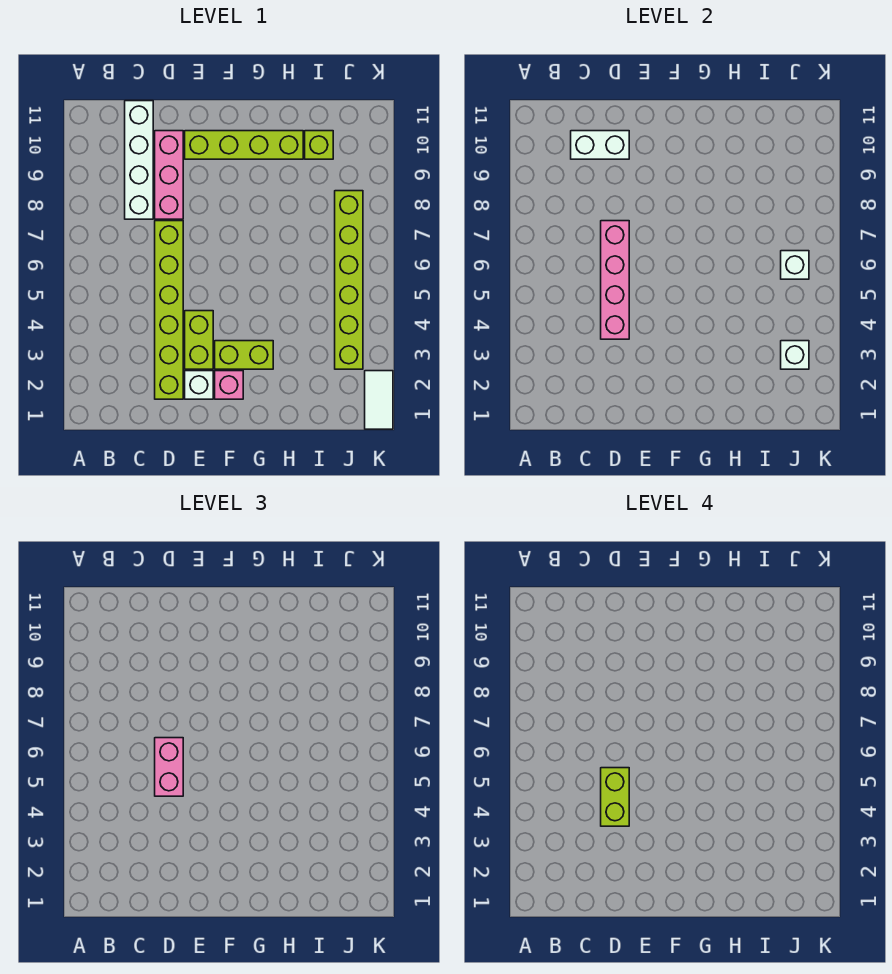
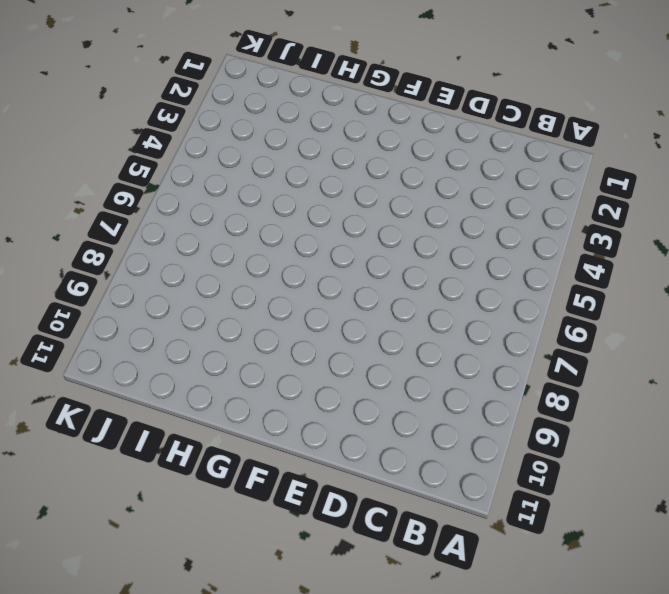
none -> white brick C8:C11 level 1
none -> lime brick D2:D7 level 1
none -> pink brick D8:D10 level 1

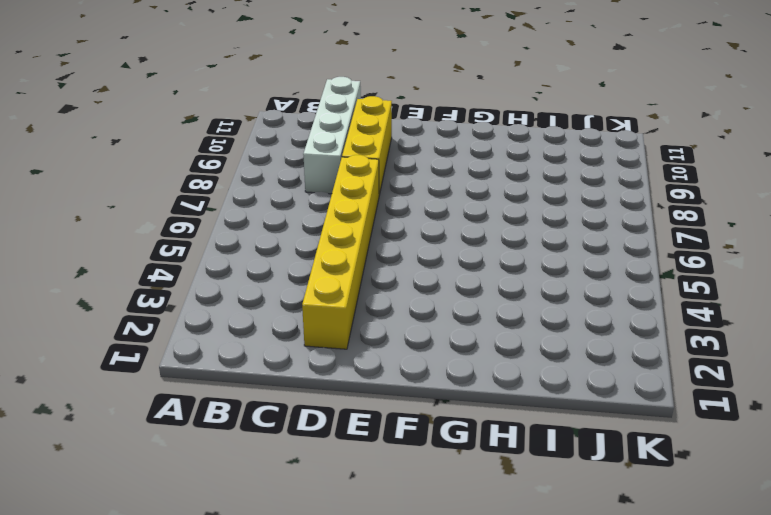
yellow brick D2:D7 level 1 -> lime brick D2:D7 level 1
yellow brick D8:D10 level 1 -> pink brick D8:D10 level 1
none -> white brick E2 level 1
none -> lime brick E3:E4 level 1
none -> lime brick E10:H10 level 1

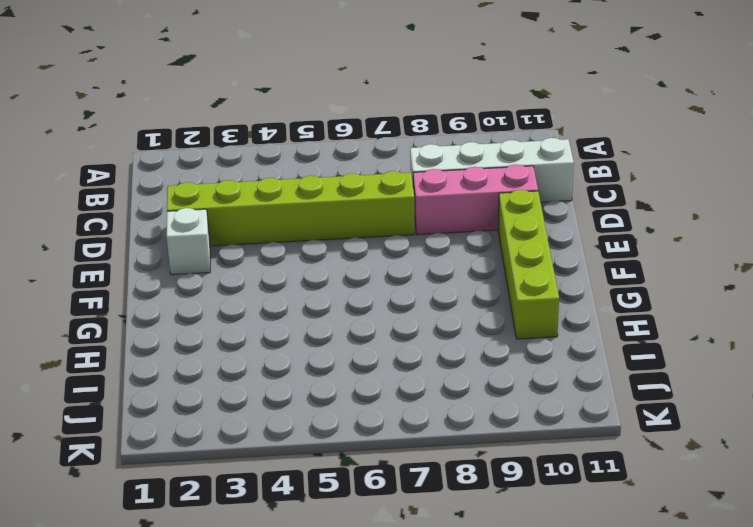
none -> lime brick E3:E4 level 1
none -> pink brick F2 level 1
none -> lime brick F3:G3 level 1

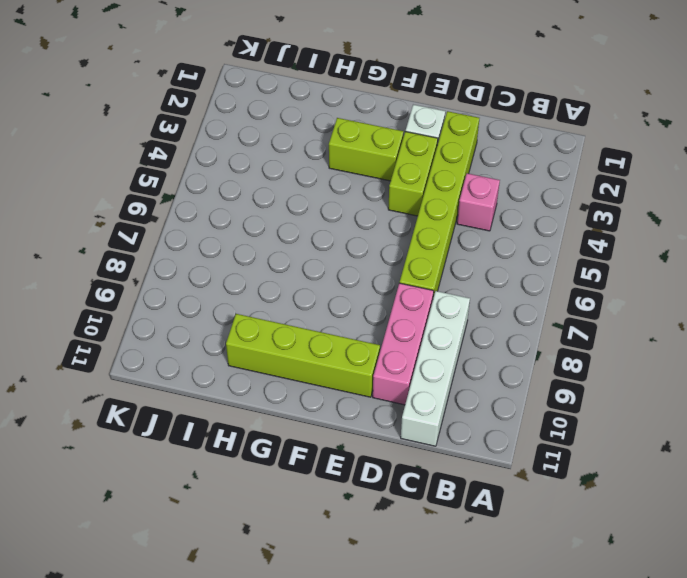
pink brick C4 level 1 -> pink brick F2 level 1
none -> lime brick I10 level 1
none -> lime brick J3:J8 level 1
none -> white tile K1:K2 level 1

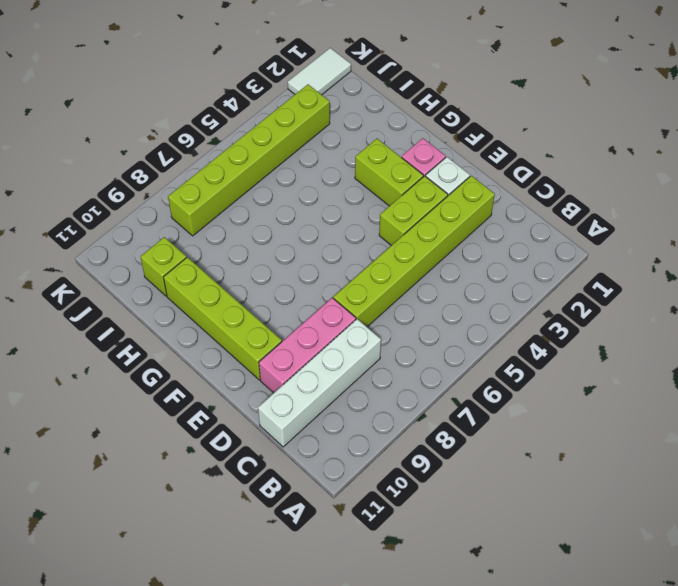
none -> white brick C10:D10 level 2
none -> pink brick D4:D7 level 2
none -> white brick J3 level 2

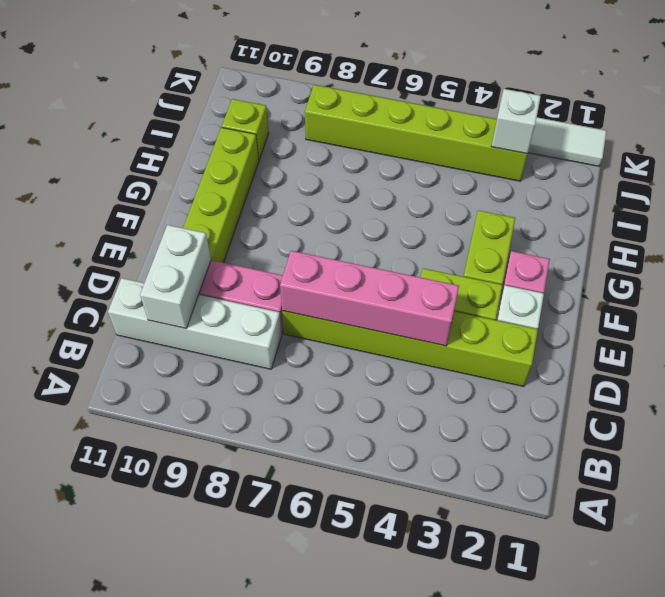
none -> white brick J6 level 2
none -> pink brick D5:D6 level 3
none -> lime brick D4:D5 level 4

